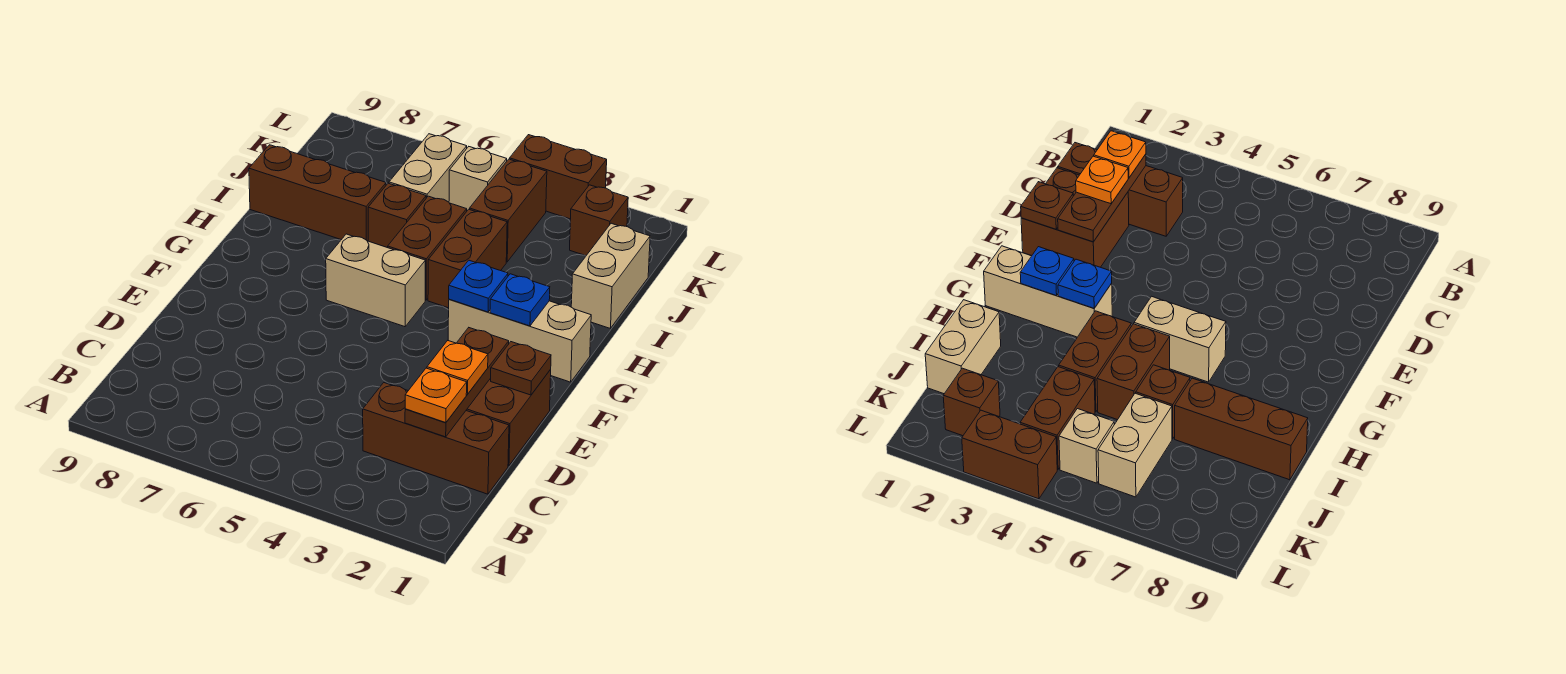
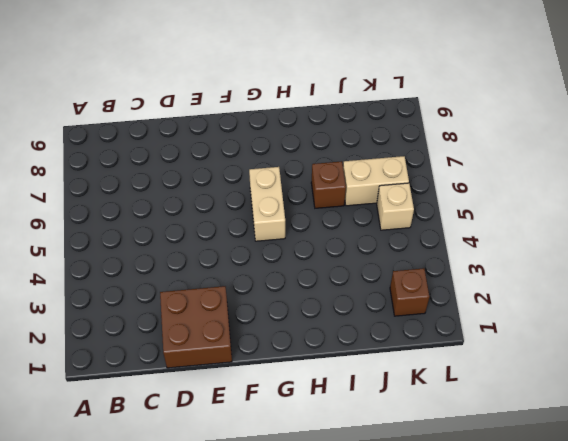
none -> brown brick C1:C3 level 1
none -> tan brick G1:G3 level 1
none -> brown brick H4:I4 level 1

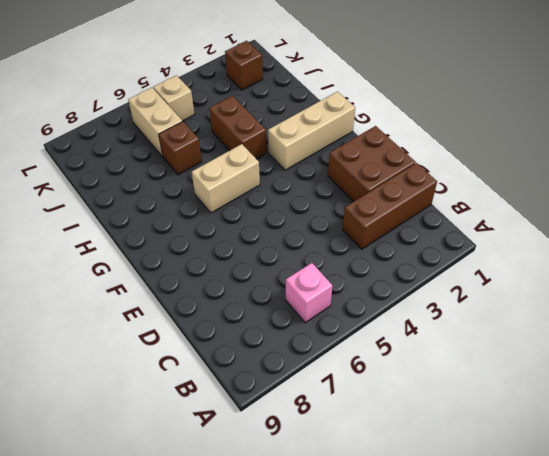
pink brick B6 level 1 -> none
none -> brown brick H5:I5 level 1
none -> tan brick I1:J1 level 1
none -> brown brick I7:I9 level 1

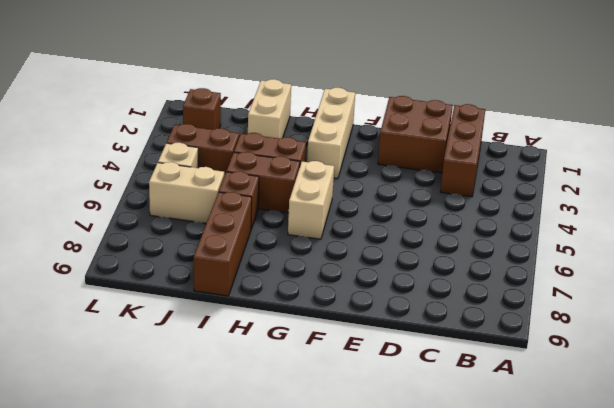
tan brick I1:I2 level 1 -> tan brick I1:J1 level 1
none -> brown brick L3:L4 level 1
none -> brown plate C2:E2 level 2
none -> brown plate E1 level 2

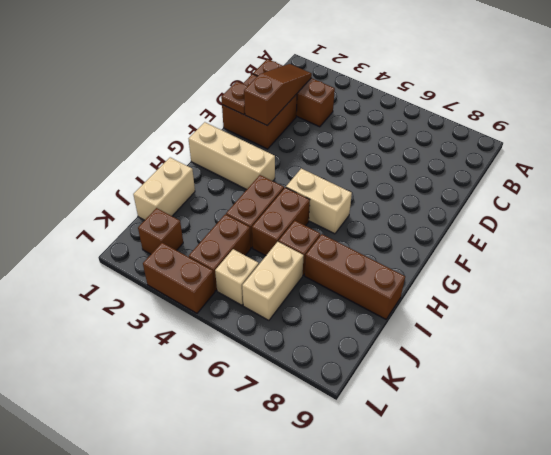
brown slope C2:E2 level 2 top E -> brown plate C2:E2 level 2
none -> blue plate G2 level 2
none -> blue plate G3 level 2
none -> orange plate C2 level 3

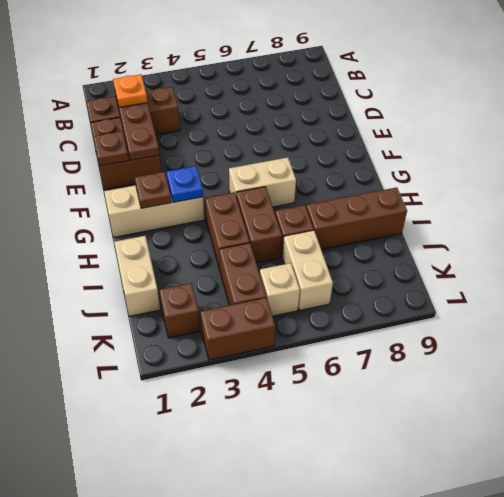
brown plate G2 level 2 -> blue plate G2 level 2
none -> orange plate D2 level 3

